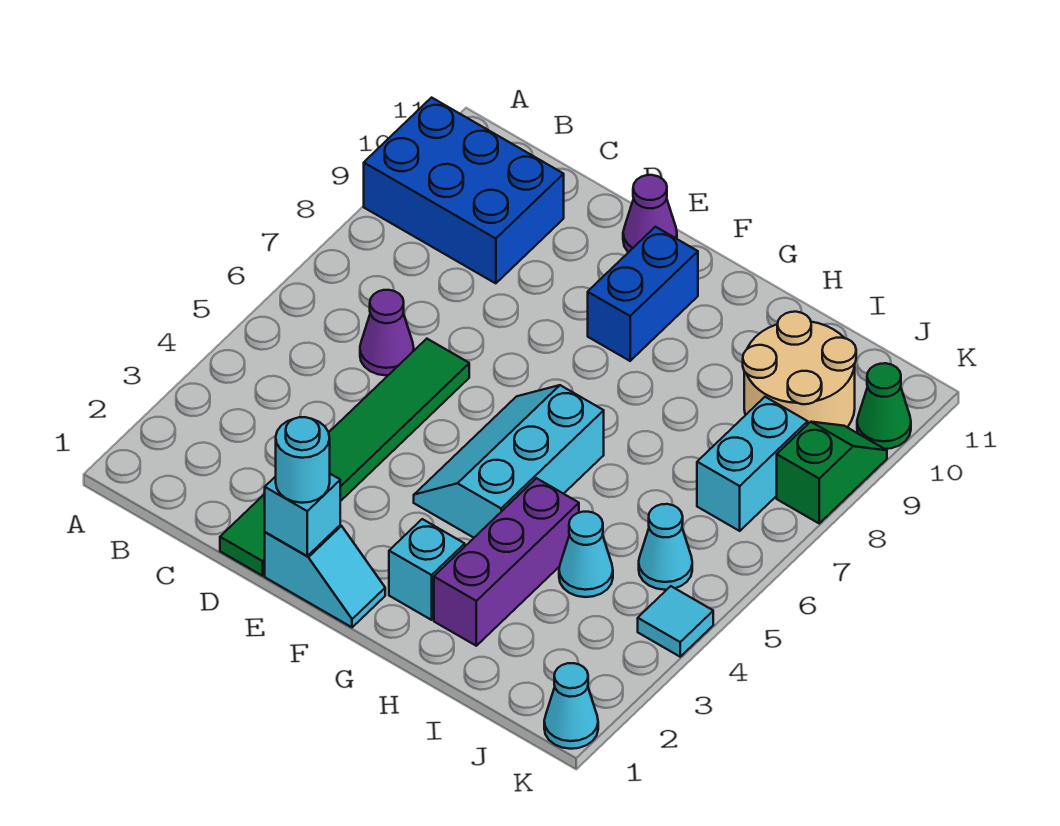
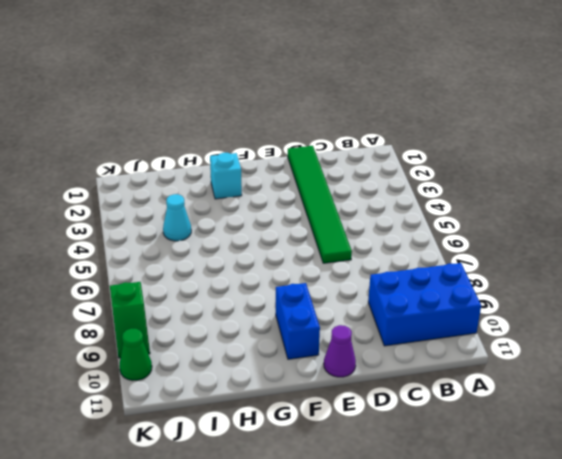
none -> purple cone C6 level 1
none -> cyan slope E1:F1 level 1 top E
none -> cyan slope F4:G6 level 1 top G

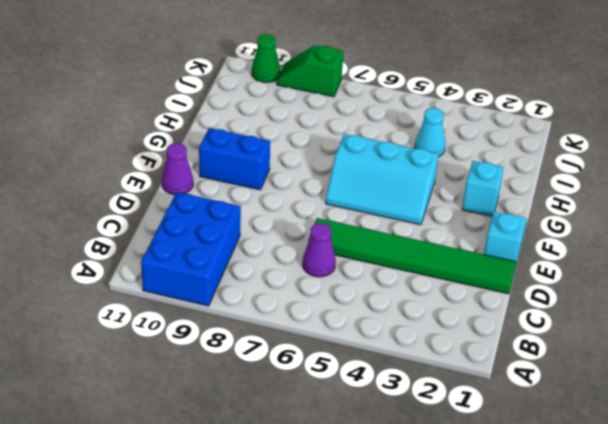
none -> purple brick H2:H4 level 1
none -> tan round brick I9:J10 level 1
none -> cyan cone J5 level 1

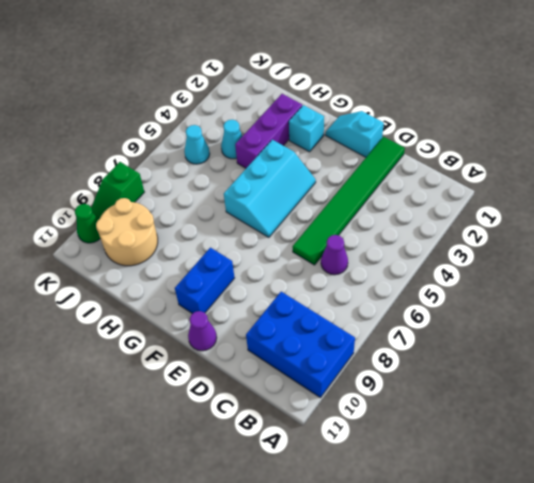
none -> cyan brick J7:J8 level 1
none -> cyan cone K1 level 1
none -> cyan tile K4 level 1

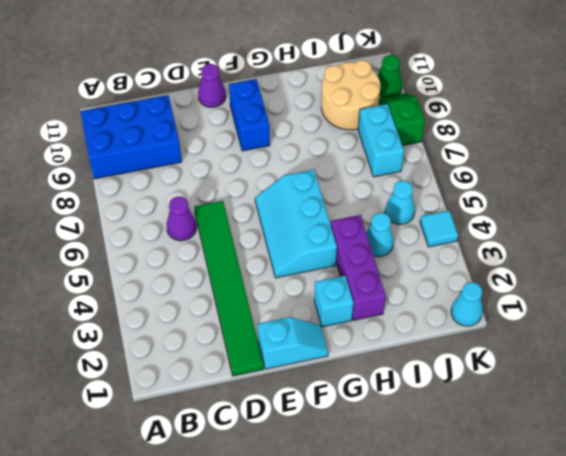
none -> cyan brick E1 level 2
none -> cyan round brick E1 level 3

